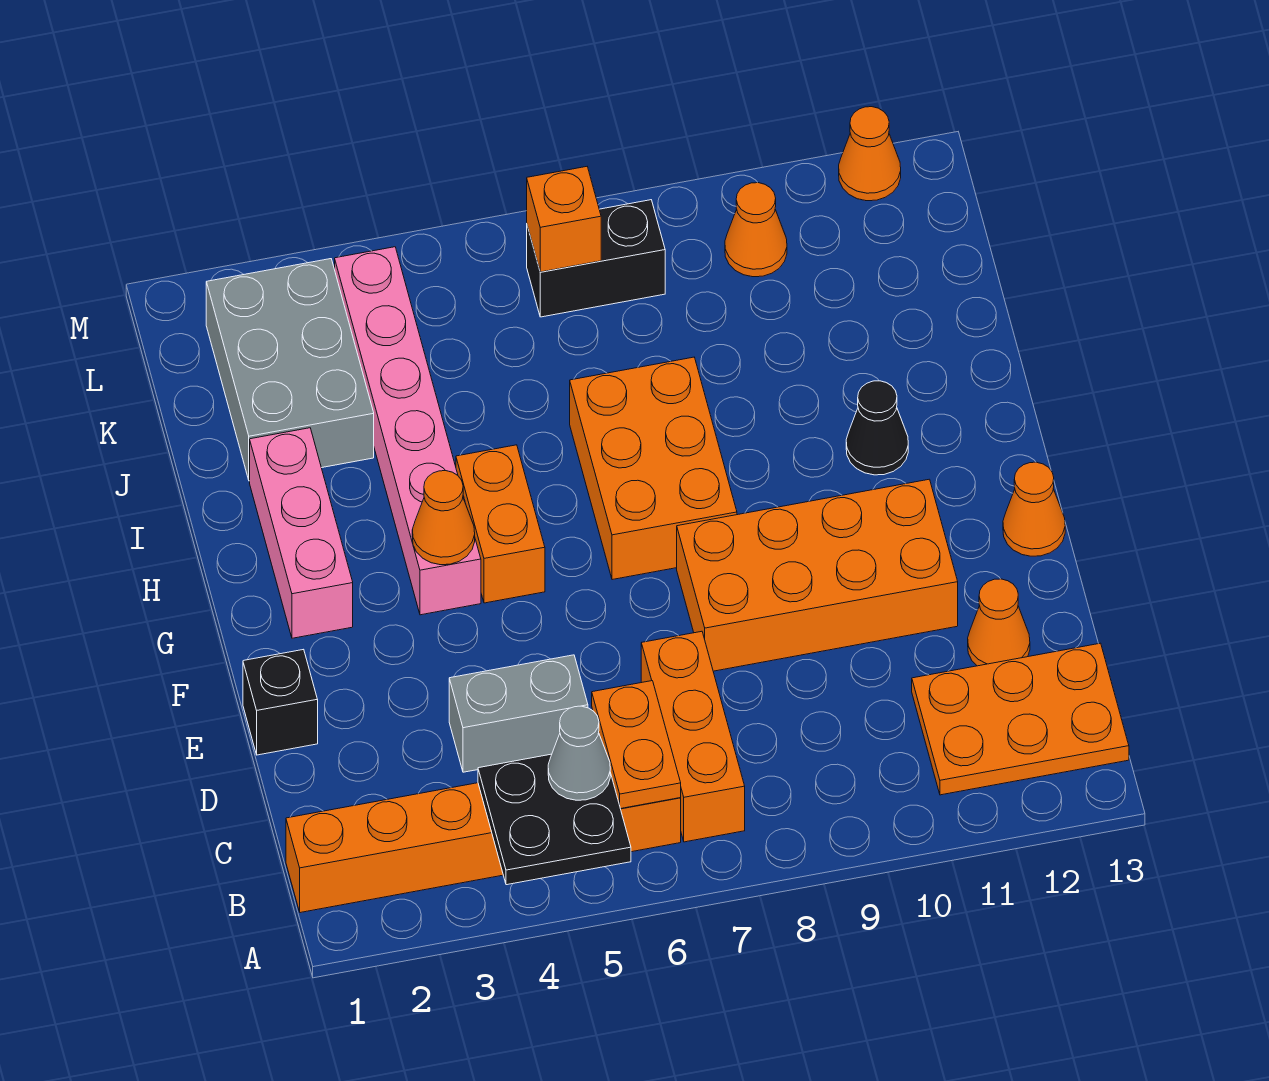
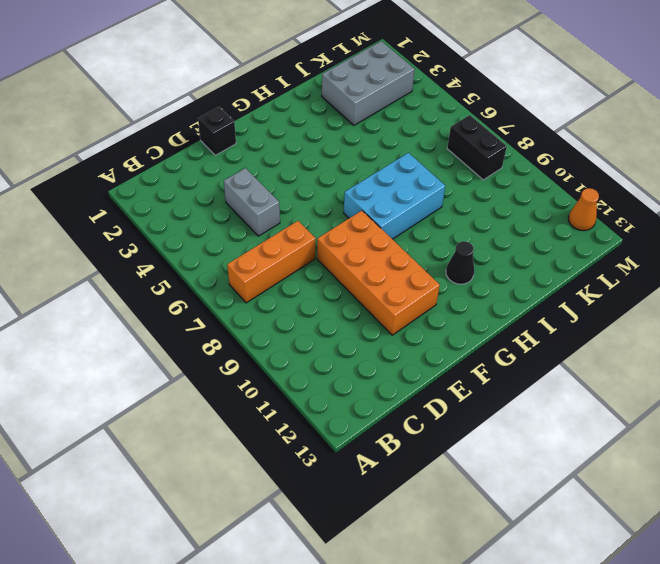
cyan brick G7:I8 level 1 -> orange brick G7:I8 level 1
none -> orange brick B1:B6 level 1
none -> orange plate B11:C13 level 1
none -> orange cone D12 level 1

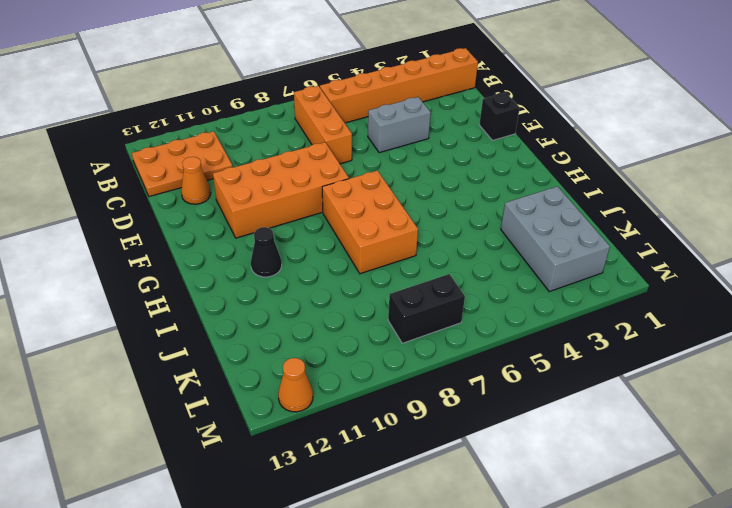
none -> orange cone F13 level 1
none -> pink brick G2:I2 level 1
none -> pink brick G4:L4 level 1

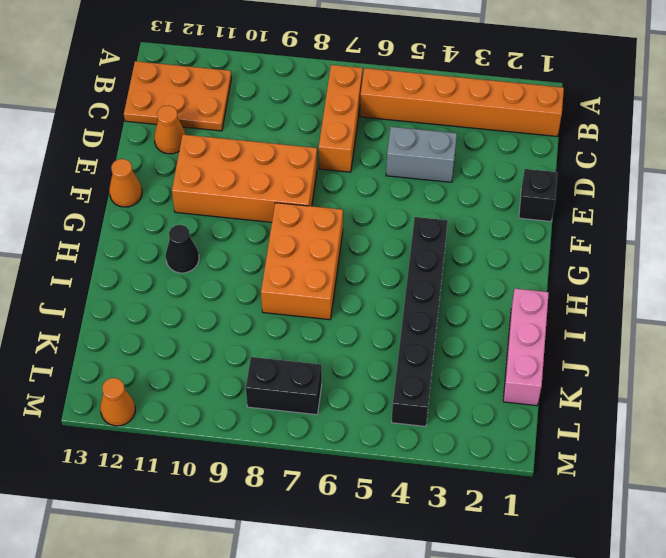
black brick G4:L4 level 1 -> pink brick G4:L4 level 1
pink brick I1:K1 level 1 -> pink brick G2:I2 level 1
none -> orange brick G5:H5 level 1
none -> grey brick J2:L3 level 1
none -> orange cone L10 level 1

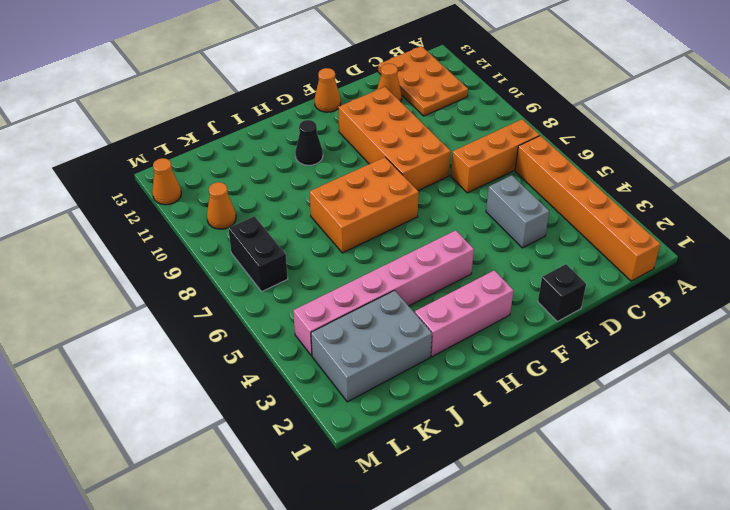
none -> orange brick G5:H5 level 1
none -> black plate A4:B5 level 2
none -> orange plate B6:C6 level 2

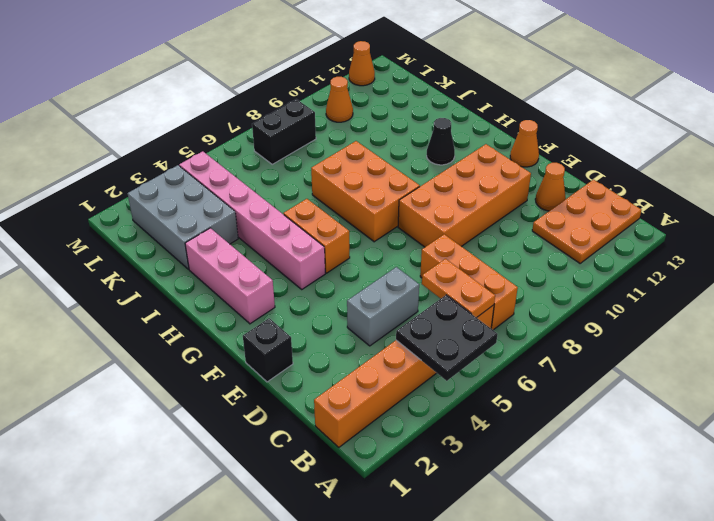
none -> orange cone G4 level 2
none -> orange brick L7 level 2
none -> grey cone B5 level 3

